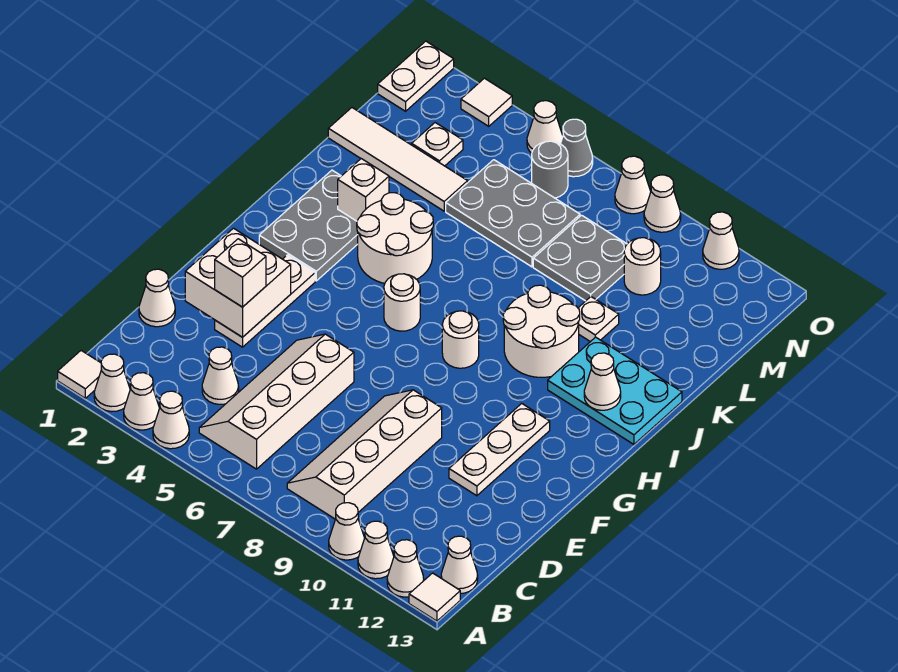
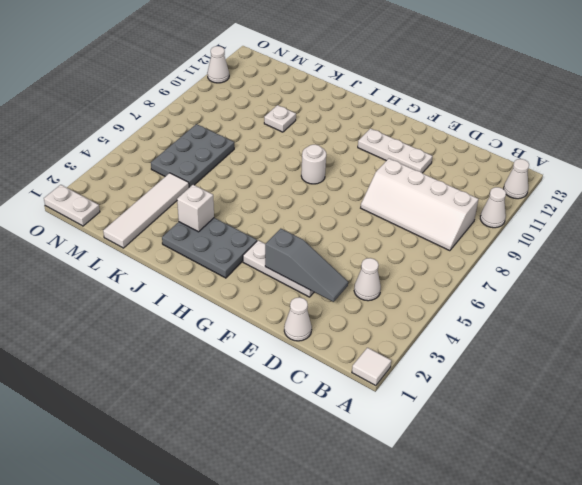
grey slope D3:F3 level 2 top F -> white brick E2:F3 level 2
none -> white cone A2 level 1
none -> white cone A3 level 1
none -> white cone A4 level 1
none -> white cone A11 level 1

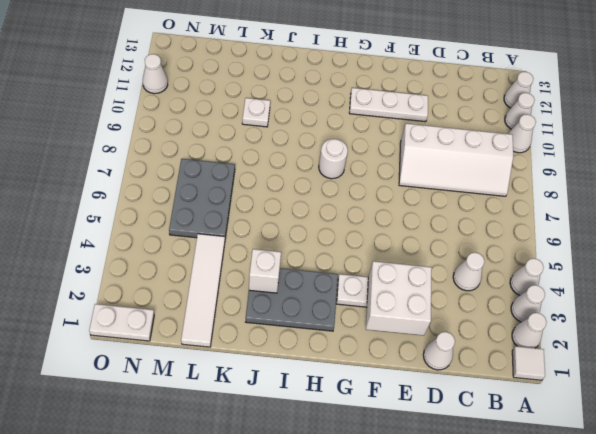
none -> white tile A13 level 1
none -> white slope B5:E6 level 1 top 6
none -> white cone B13 level 1
none -> white round brick H6 level 1

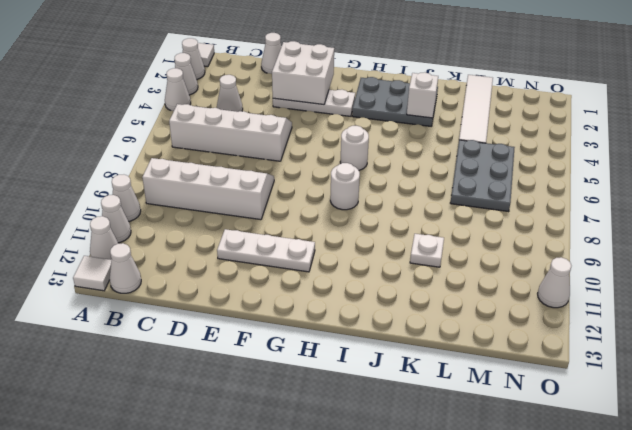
none -> white round brick I4:J5 level 1
none -> white round brick I9:J10 level 1
none -> cyan plate I11:J13 level 1
none -> grey plate L8:M9 level 1

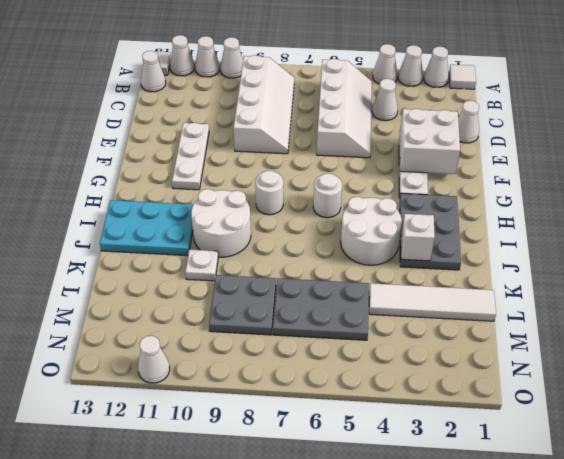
none -> white plate M3 level 1
none -> white round brick M10 level 1
none -> white plate N1:O1 level 1
none -> grey round brick N6 level 1

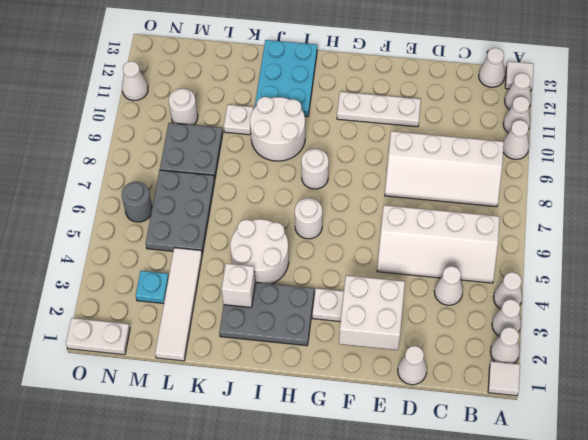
cyan plate M3 level 1 -> white plate M3 level 1
none -> white tile O3 level 1
none -> white cone O5 level 1
none -> grey cone O6 level 1
none -> white cone O8 level 1

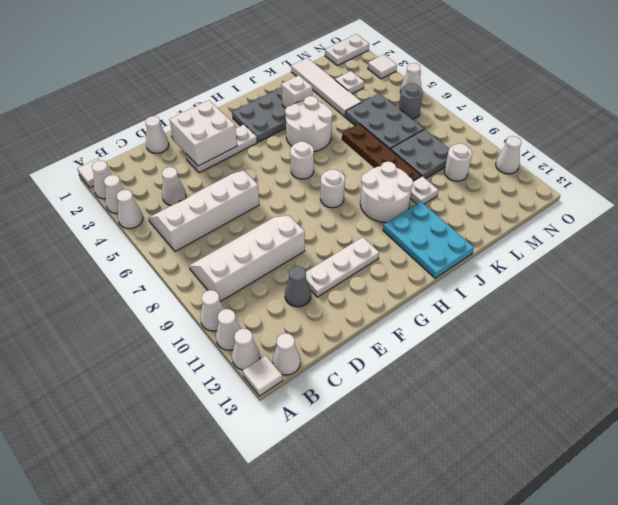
grey cone D11 level 1 -> grey cone O6 level 1
brown plate K6:K9 level 1 -> none
none -> white cone O8 level 1
none -> white cone O9 level 1
none -> white cone I12 level 2
none -> white brick E3 level 3

